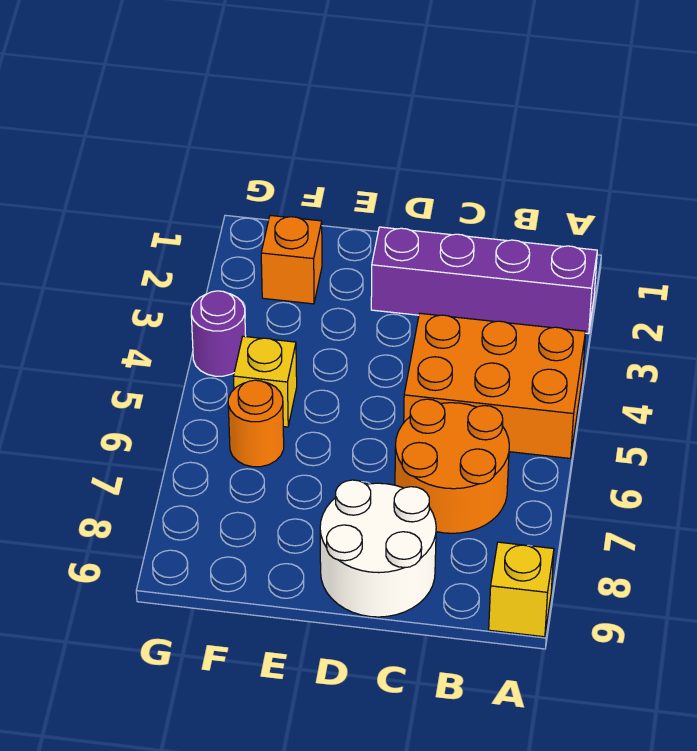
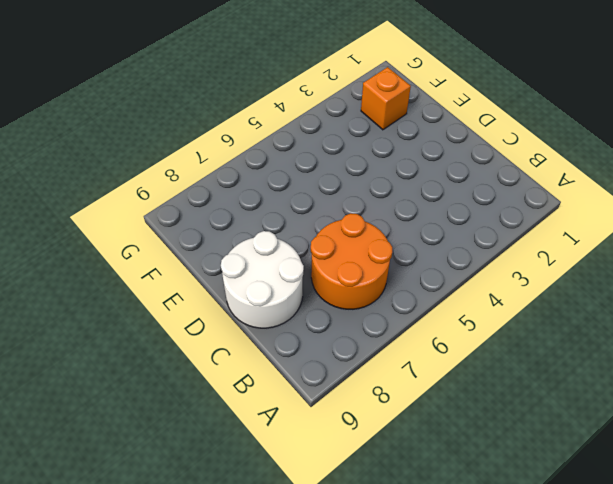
none -> purple brick A2:D2 level 1
none -> orange brick A4:C5 level 1

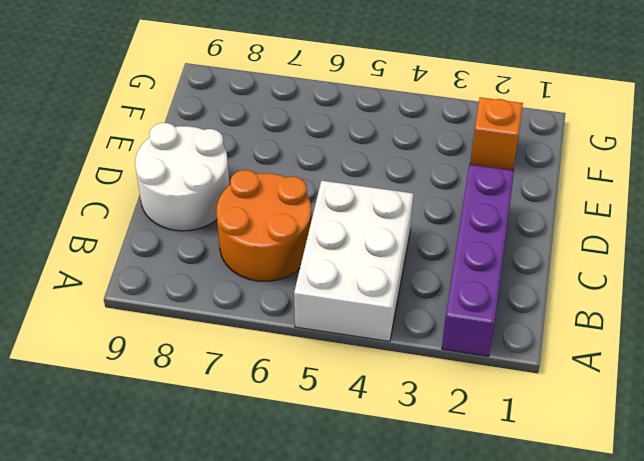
white brick A4:C5 level 1 -> orange brick A4:C5 level 1
none -> yellow brick A9 level 1
none -> yellow brick F5 level 1

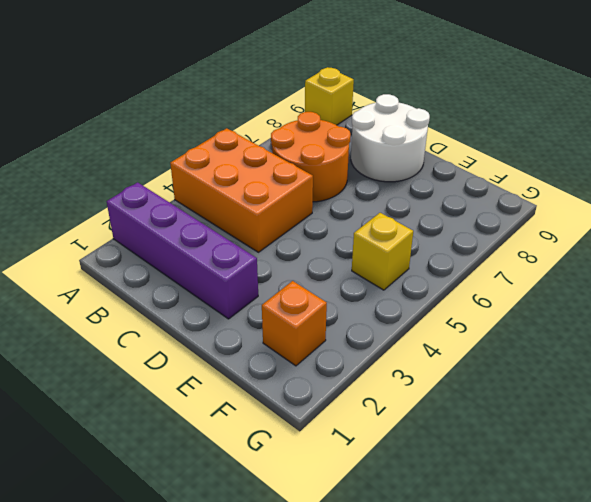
none -> orange round brick F6 level 1
none -> purple round brick G4 level 1

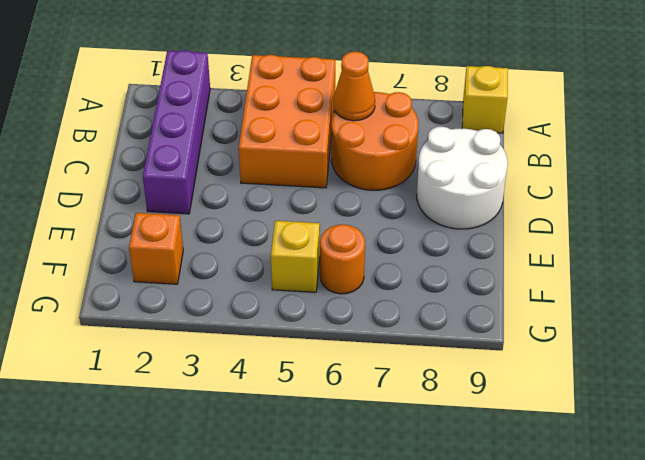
orange cone B6 level 2 -> none
none -> purple round brick G4 level 1

